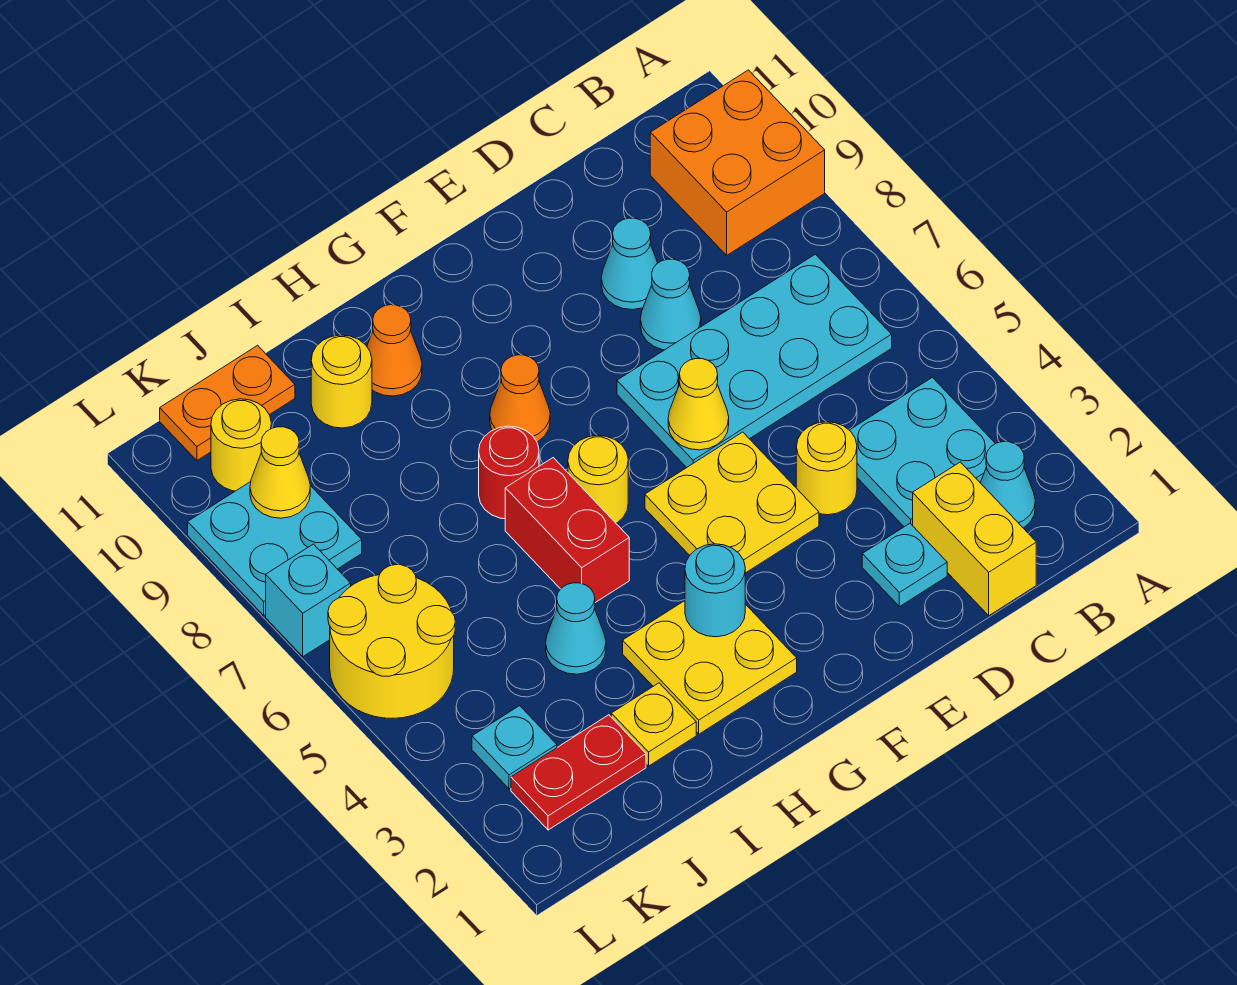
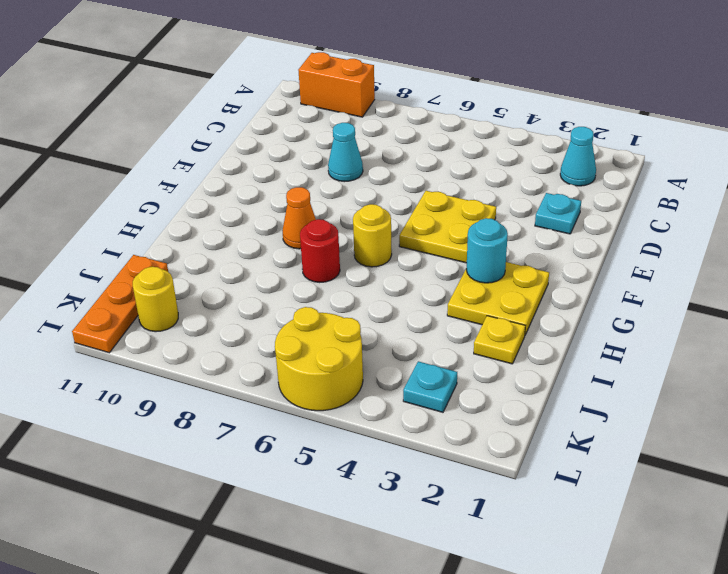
orange brick A9:A10 level 1 -> orange brick A9:B10 level 1
orange plate J11:L11 level 1 -> orange plate J11:K11 level 1
none -> cyan plate B3:C4 level 1
none -> cyan plate B6:E7 level 1
none -> yellow brick C1:C2 level 1

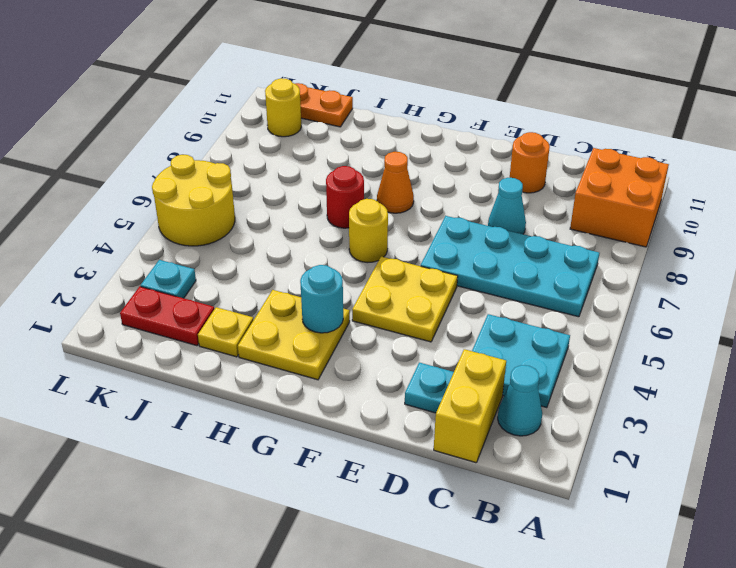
orange round brick D10 level 1 -> none
none -> yellow round brick D4 level 1
none -> cyan cone D9 level 1
none -> red brick H5:H6 level 1

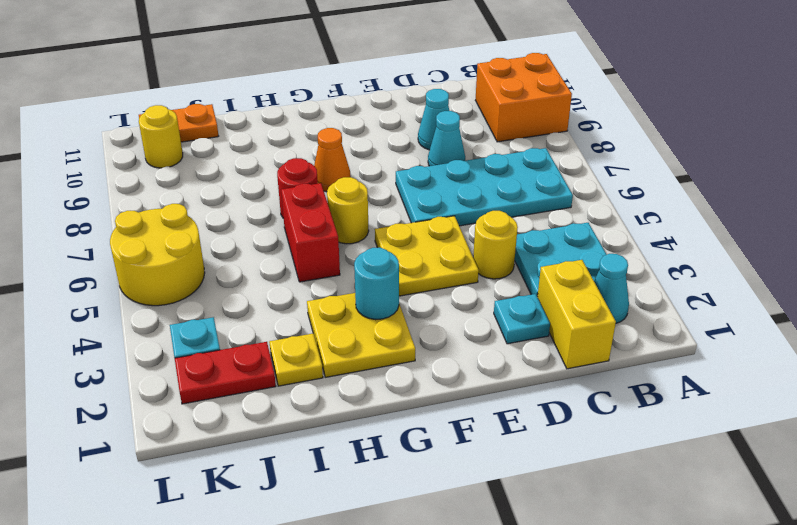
none -> orange cone H10 level 1
none -> cyan cone I4 level 1
none -> yellow round brick I10 level 1

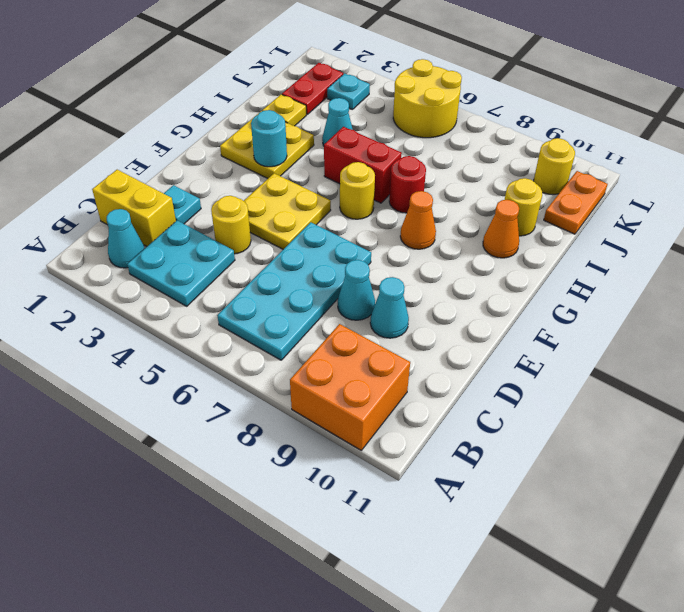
none -> cyan plate K8:L9 level 1
none -> cyan brick L7 level 1
none -> yellow cone E6 level 2

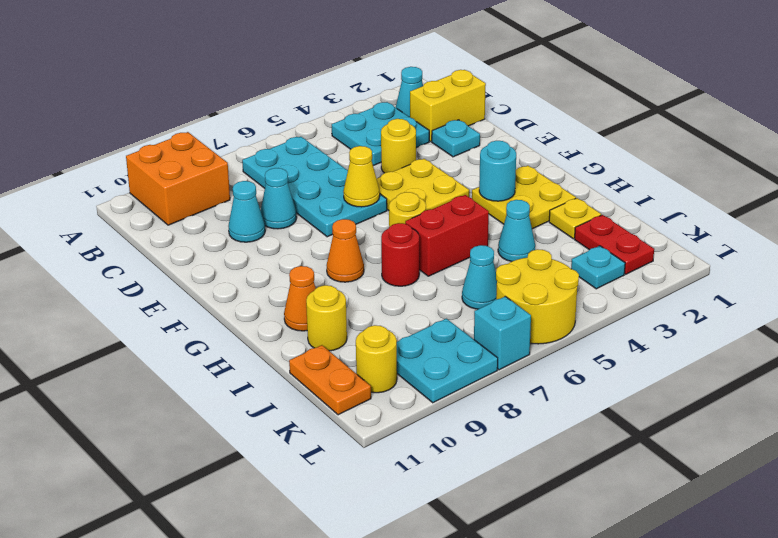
cyan cone J6 level 1 -> none
none -> yellow cone K9 level 2

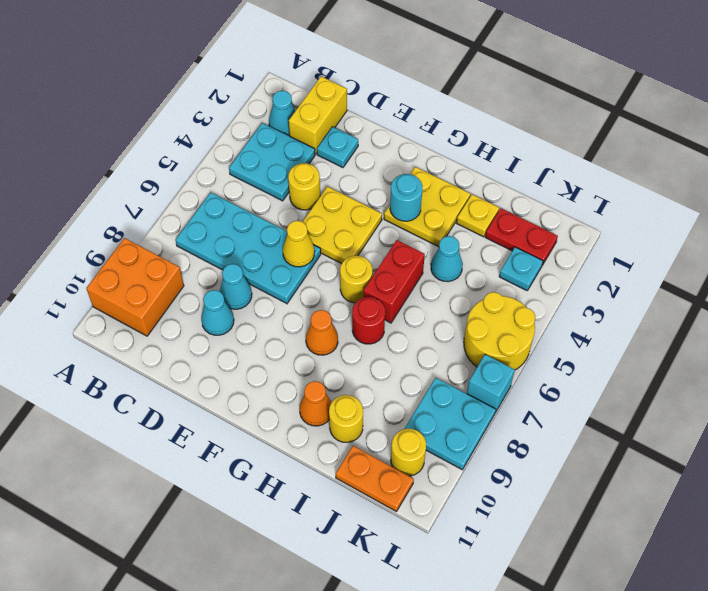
none -> yellow cone K9 level 2

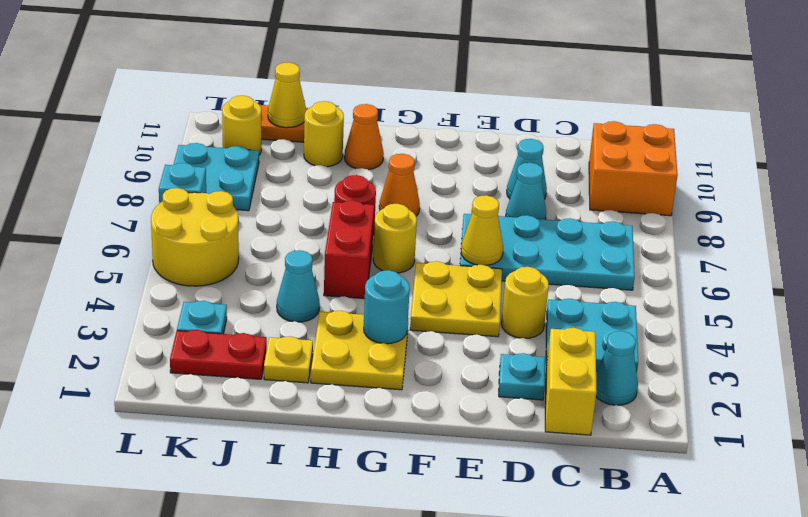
yellow cone J11 level 2 -> yellow cone K9 level 2

